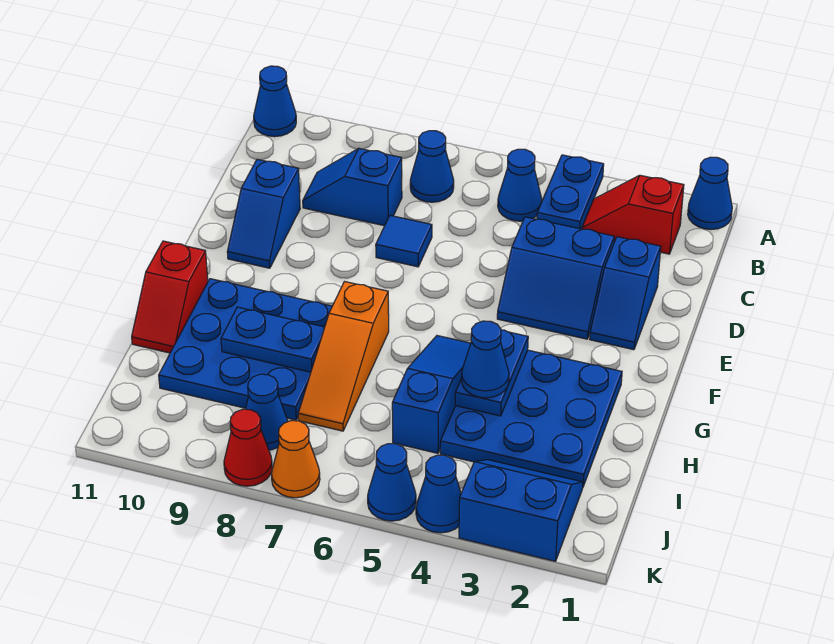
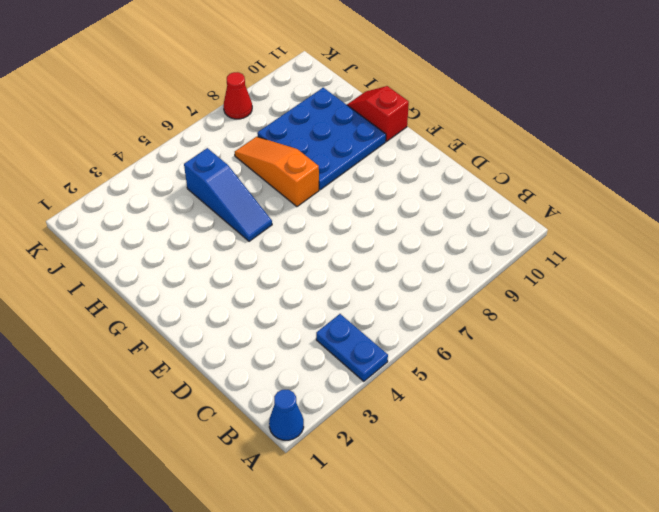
none -> blue cone A11 level 1
none -> red slope B2:B3 level 1 top 2
none -> blue cone B5 level 1

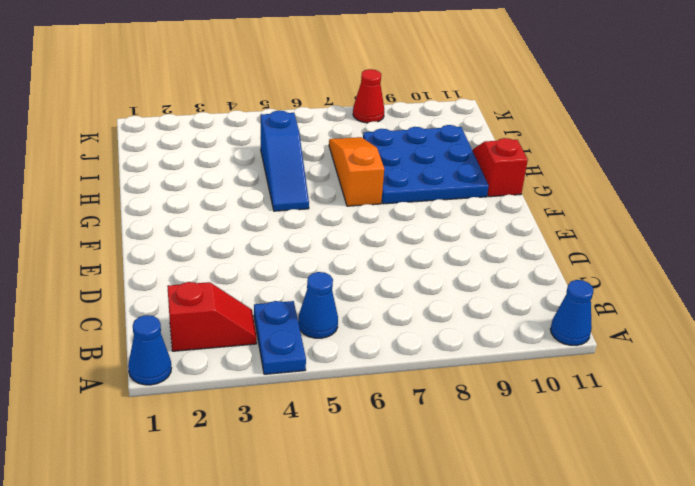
none -> blue cone B7 level 1
none -> blue slope C8:C9 level 1 top 8
none -> blue slope D2:E2 level 1 top D

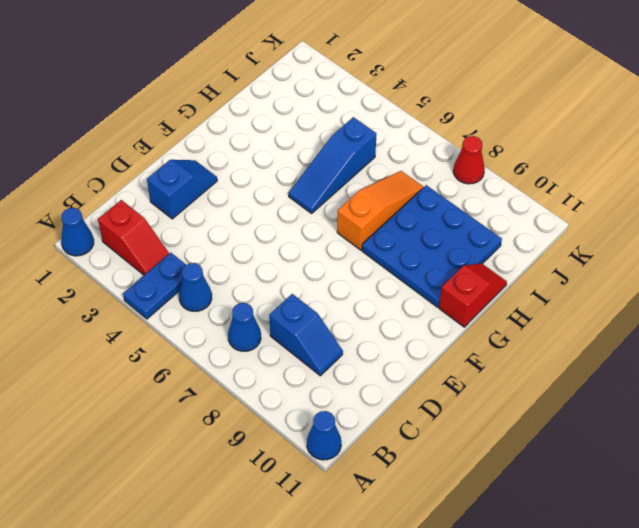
none -> blue slope D3:E4 level 1 top D
none -> blue tile D7 level 1
none -> blue slope D10:E10 level 1 top D

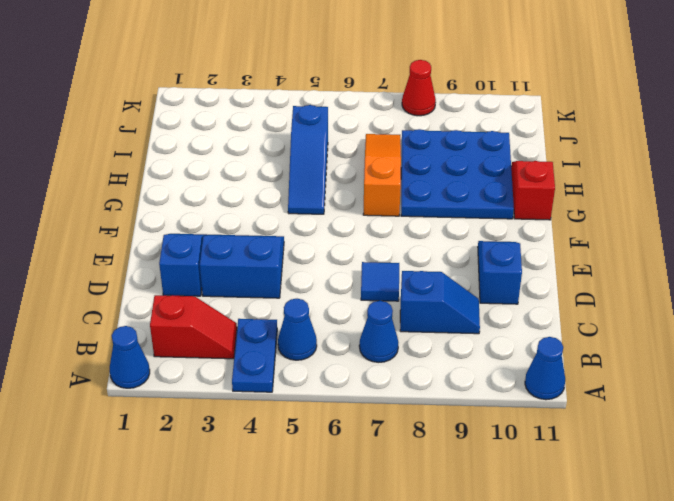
none -> blue plate G2:I4 level 1
none -> blue slope J2:K3 level 1 top K
none -> blue cone J8 level 1

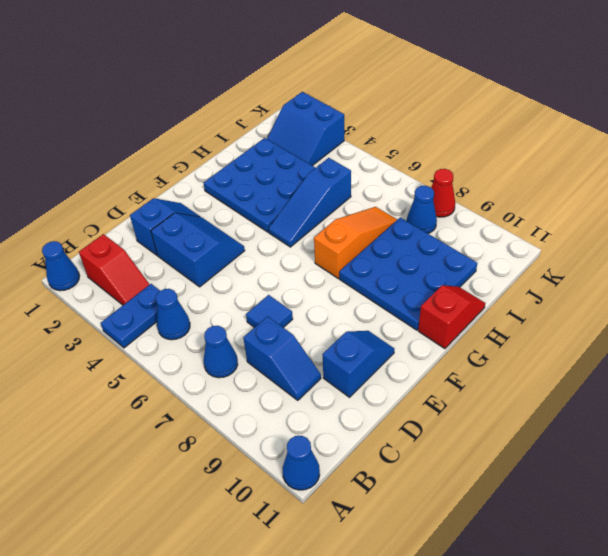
none -> blue cone K4 level 1
none -> blue cone K5 level 1
none -> orange cone K7 level 1

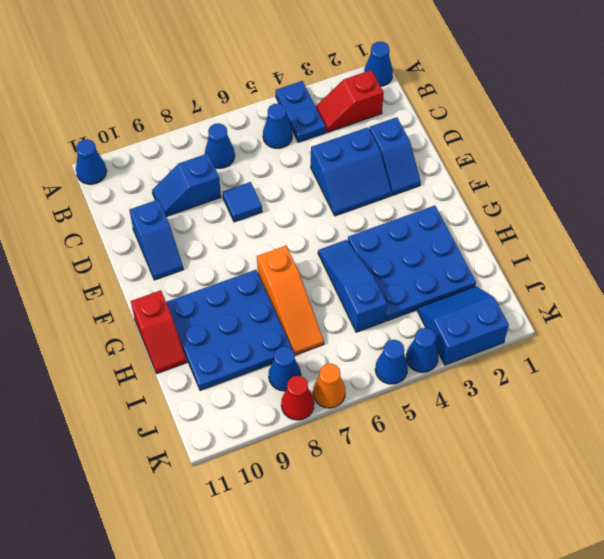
none -> blue plate G4:H4 level 2
none -> blue plate H8:H9 level 2
none -> blue cone H4 level 3

